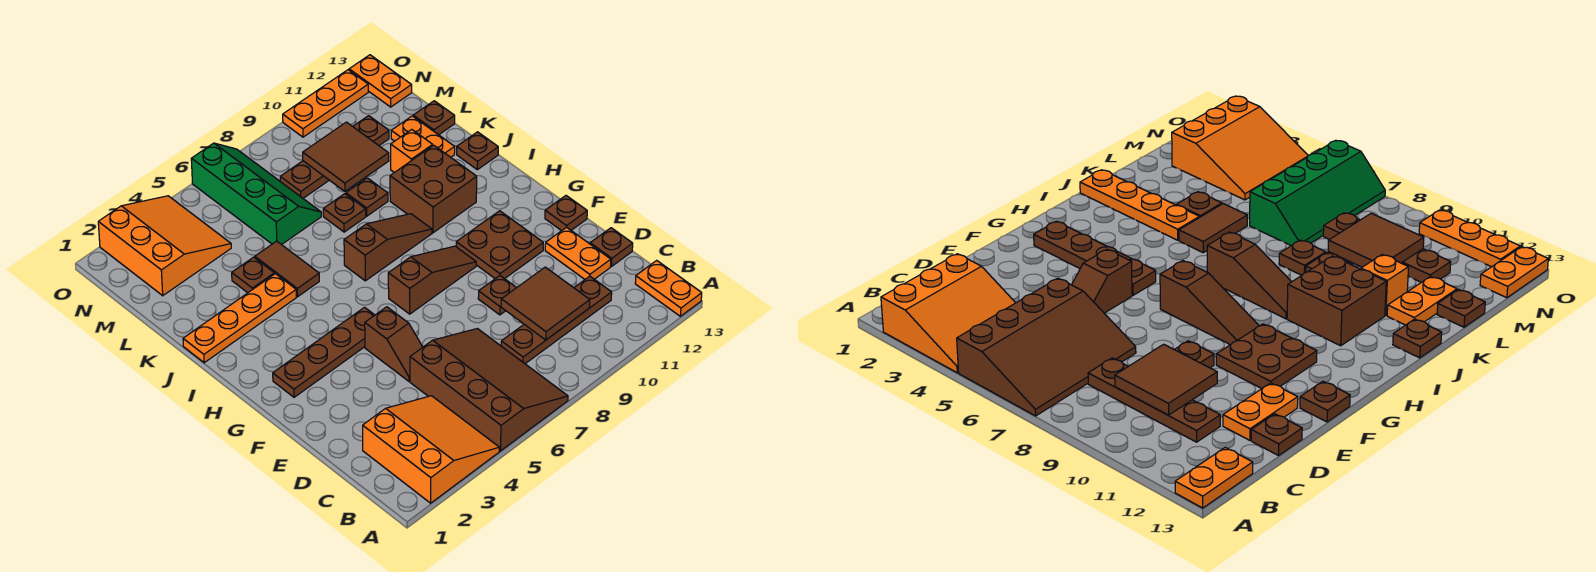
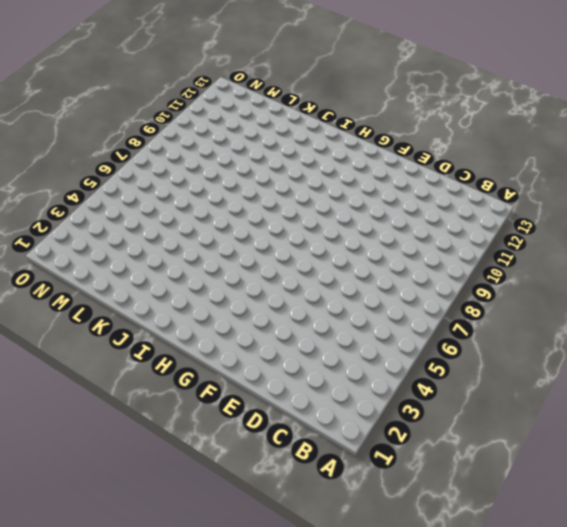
none -> orange slope A2:C4 level 1 top 2
none -> brown slope A5:D7 level 1 top 5
none -> orange plate A13:B13 level 1
none -> brown plate C8:C11 level 1

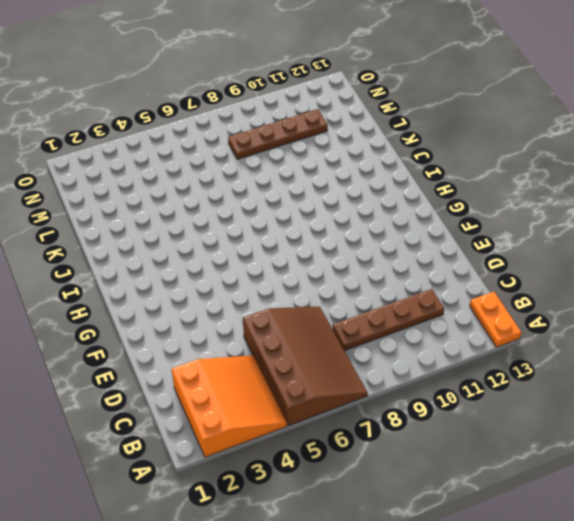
none -> orange plate D12:E12 level 1
none -> brown plate D13 level 1
none -> brown slope E5:F5 level 1 top F
none -> brown plate E9 level 1

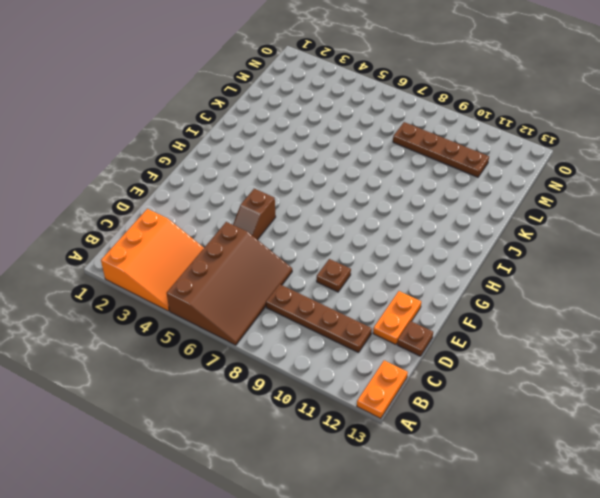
none -> brown plate F10:G11 level 1
none -> brown plate F13 level 1
none -> brown plate G2:G5 level 1
none -> brown slope G7:G9 level 1 top 7

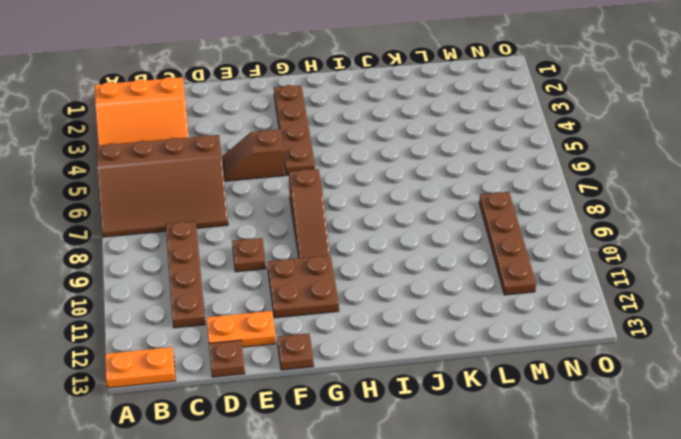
none -> brown slope I7:I9 level 1 top 7
none -> brown brick I10:J11 level 1
none -> orange plate J1:J4 level 1
none -> brown tile J5:K5 level 1

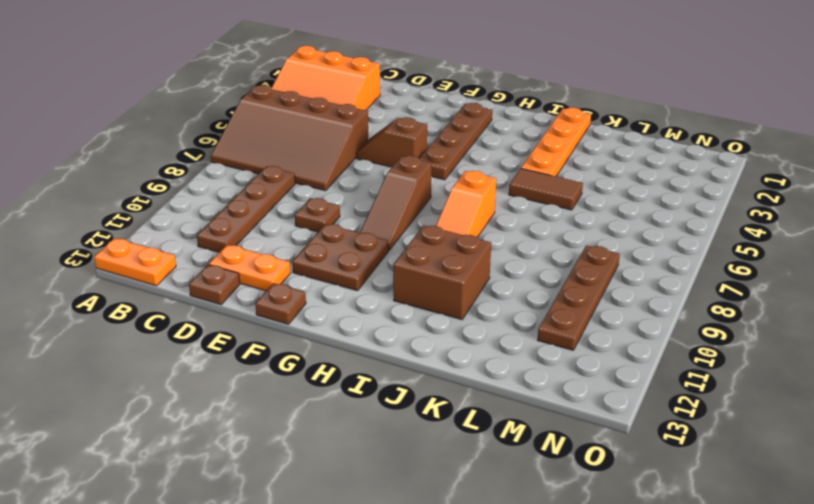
orange slope I7:I9 level 1 top 7 -> brown slope I7:I9 level 1 top 7
none -> brown plate J13 level 1
none -> brown plate K4 level 1
none -> brown plate K8 level 1
none -> brown plate K9 level 1

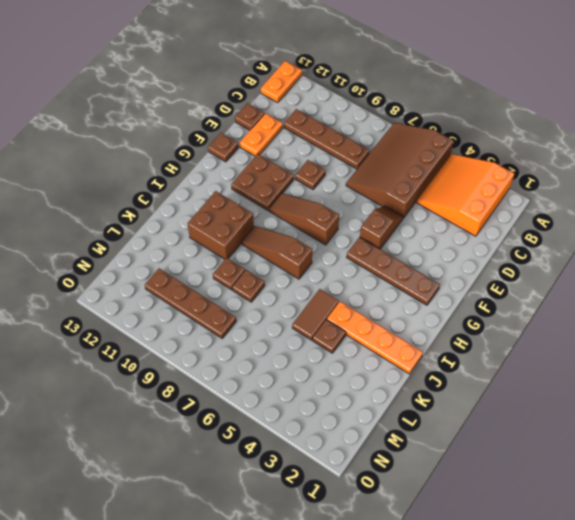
none -> brown plate J13 level 1
none -> orange brick K11 level 1
none -> orange plate K12:L12 level 1
none -> green slope L6:O7 level 1 top 6

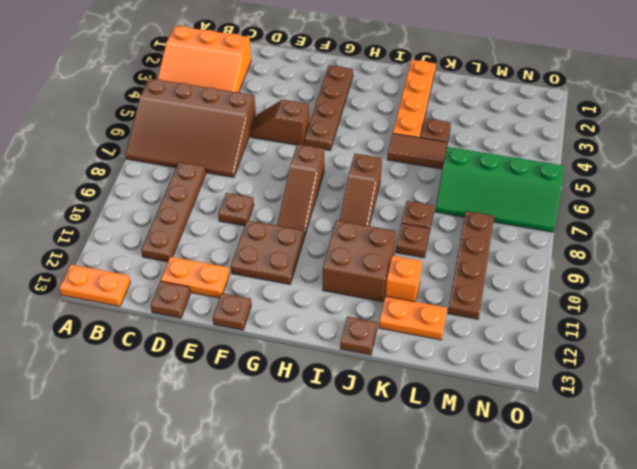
none -> brown plate L13 level 1
none -> orange slope M2:O4 level 1 top 2
none -> orange plate N13:O13 level 1
none -> orange plate O10:O12 level 1

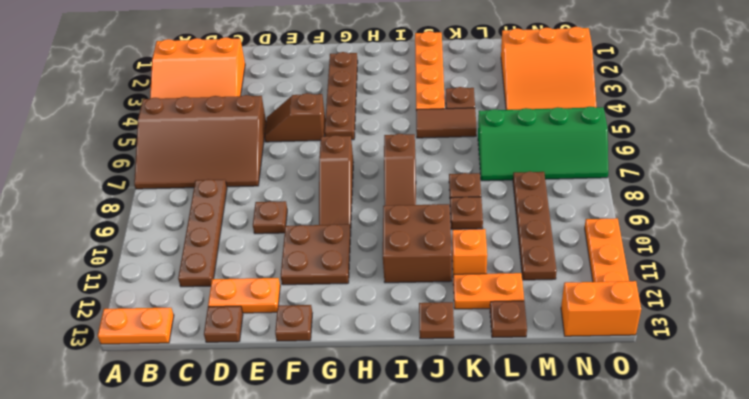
orange brick N13:O13 level 1 -> orange plate N13:O13 level 1
none -> brown tile C9:D10 level 2
none -> brown tile L9:M10 level 2

